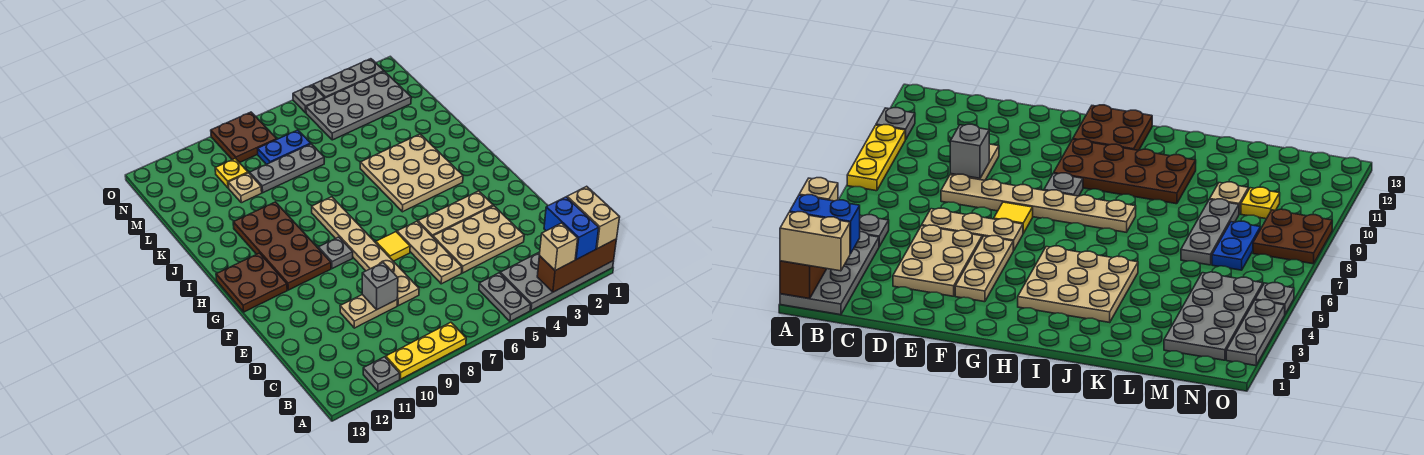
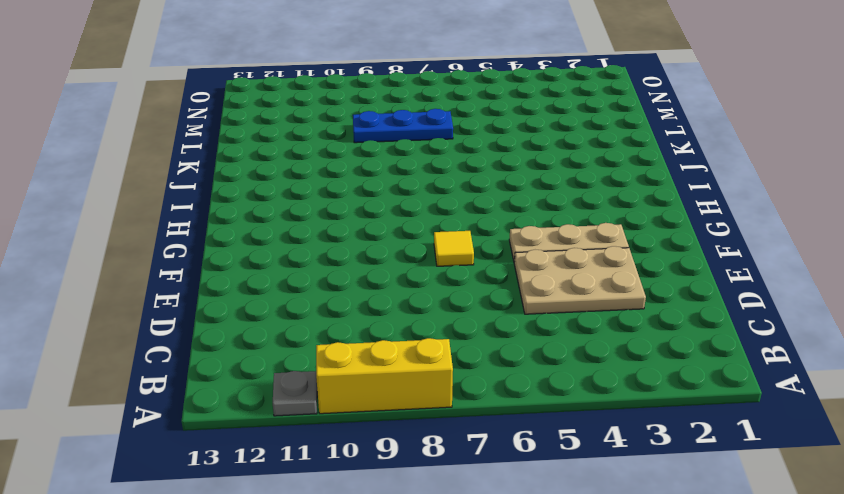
yellow brick A8:A10 level 1 -> yellow plate A8:A10 level 1
blue plate L7:L9 level 1 -> grey plate L7:L9 level 1
none -> grey plate A1:B4 level 1
none -> grey plate A5:B5 level 1
none -> tan plate D6:F6 level 1

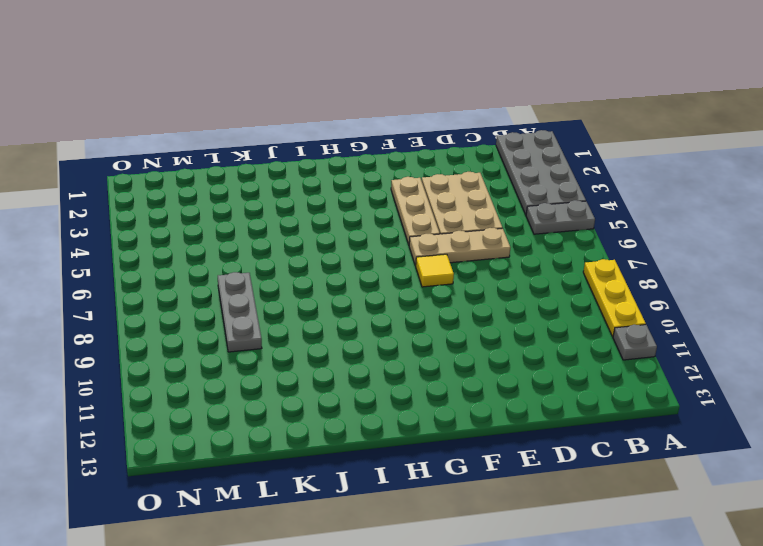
none -> tan plate D8:I8 level 1
none -> tan plate D9:D10 level 1
none -> grey plate G9 level 1

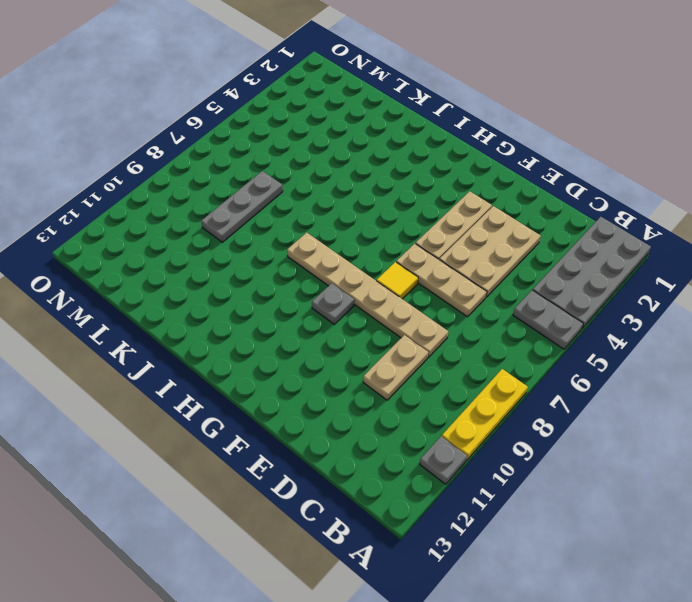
none -> brown plate G10:J11 level 1
none -> brown plate G12:H13 level 1
none -> tan plate H3:J5 level 1

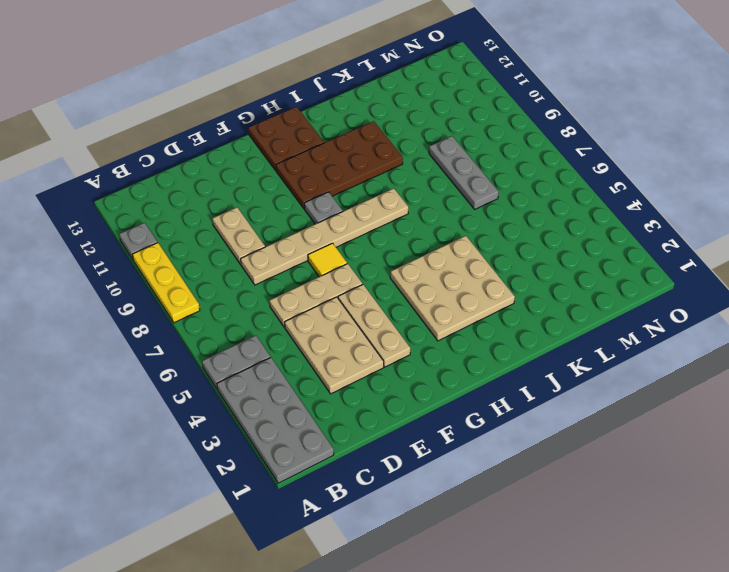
none -> tan plate L10 level 1
none -> grey plate M2:N5 level 1
none -> blue plate M7:M8 level 1

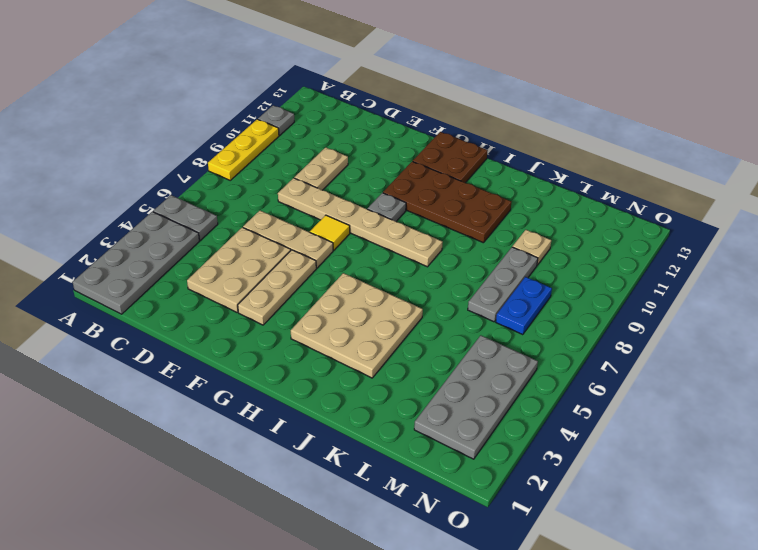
none -> yellow plate M10 level 1
none -> brown plate N8:O9 level 1
none -> grey plate O2:O4 level 1

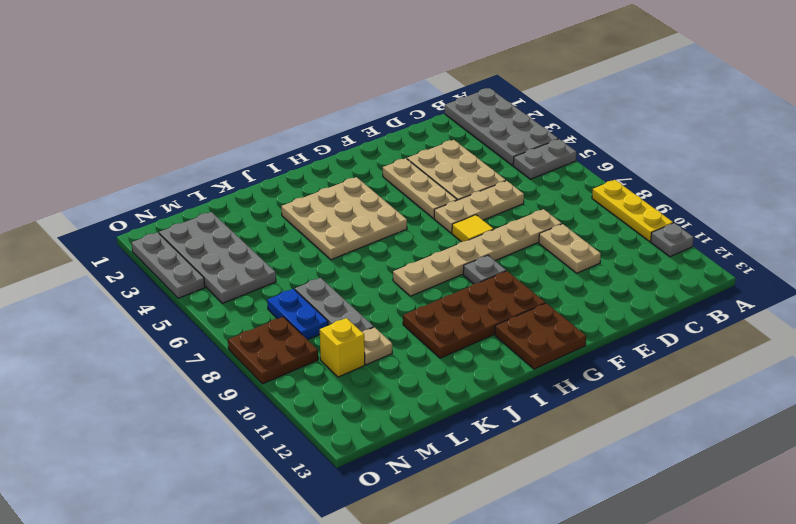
yellow brick M10 level 1 -> yellow plate M10 level 1
none -> grey plate O5 level 1
none -> brown brick A1:A3 level 2
none -> grey brick D9 level 2

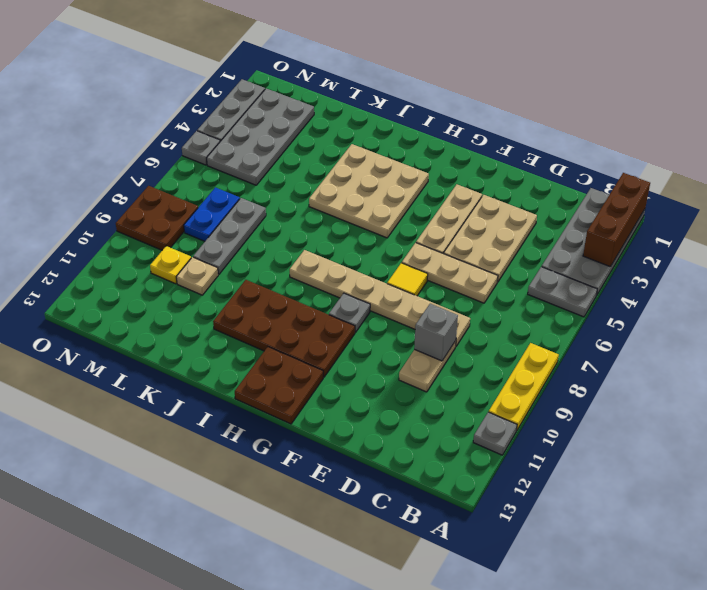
none -> tan brick A1:B1 level 3
none -> blue brick A2:B2 level 3
none -> tan brick A3 level 3

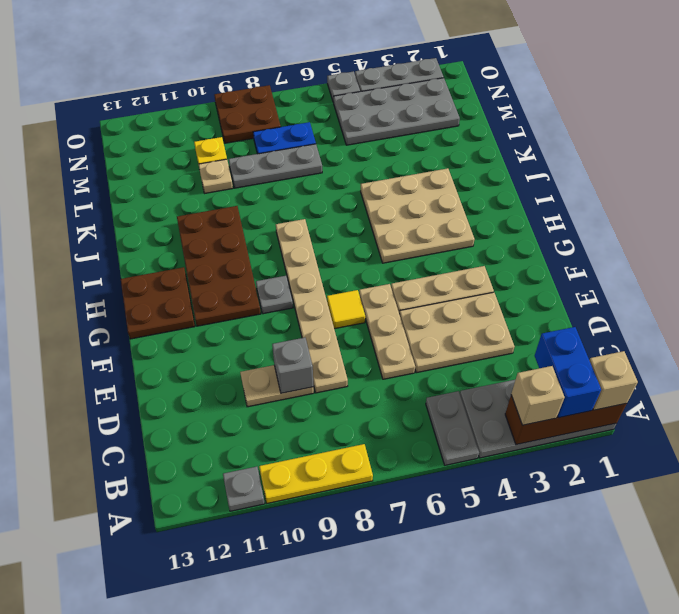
tan brick A1 level 3 -> tan brick A1:B1 level 3

